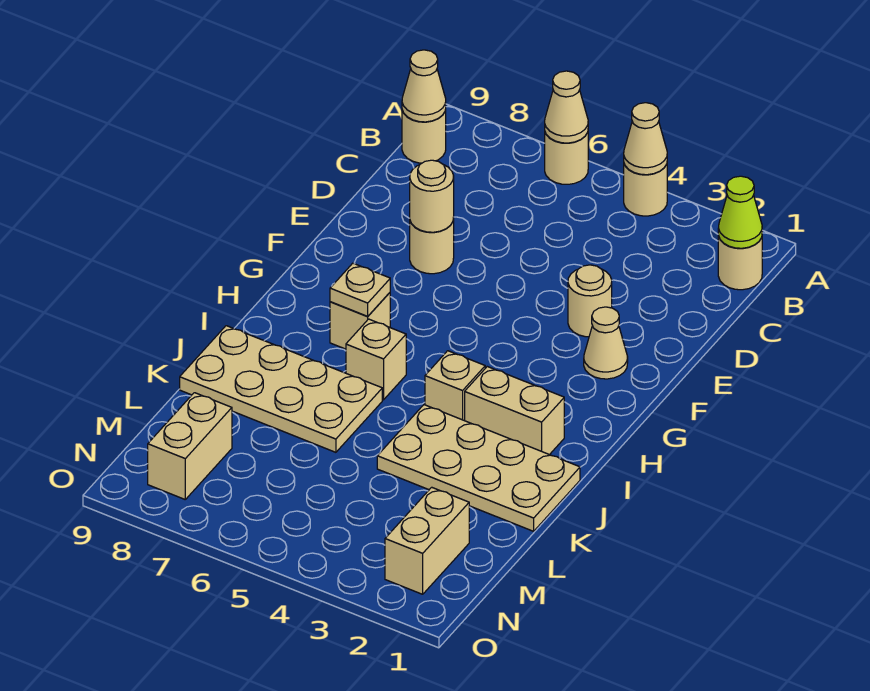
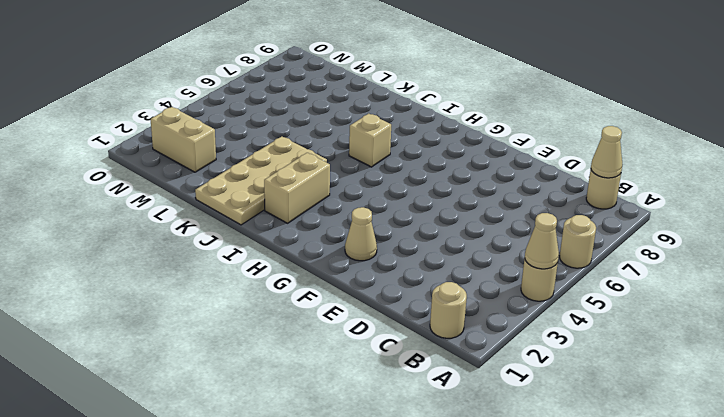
none -> tan round brick E3 level 1
none -> tan round brick E7 level 1
none -> tan brick H7 level 1

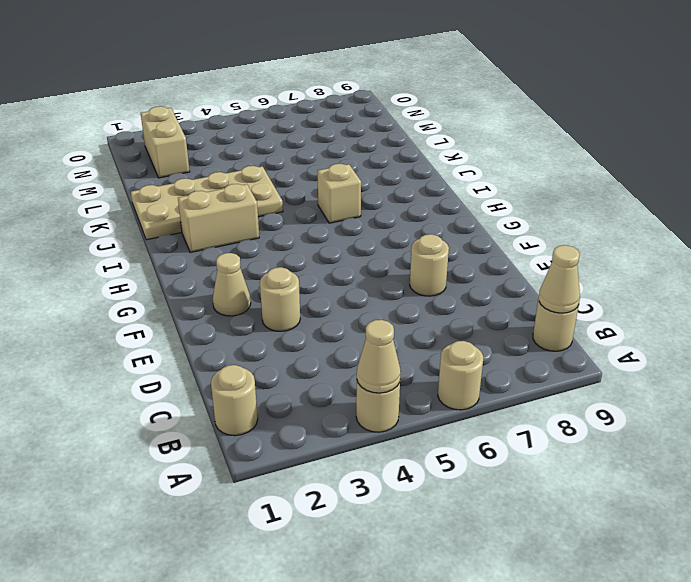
none -> tan brick H7 level 1
none -> tan brick I4 level 1
none -> tan plate J6:K9 level 1

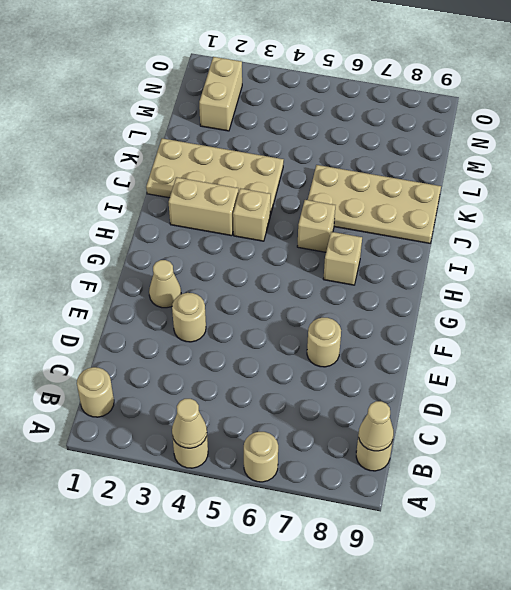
none -> tan brick M8:N8 level 1
none -> tan cone A6 level 2
none -> lime cone B1 level 2

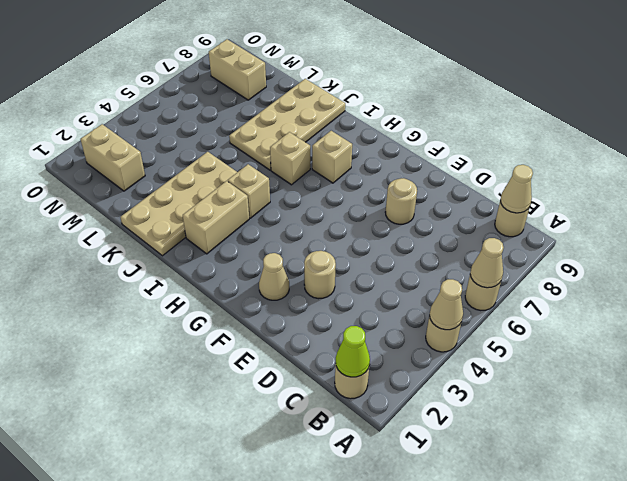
none -> tan round brick E7 level 2
none -> tan plate H7 level 2

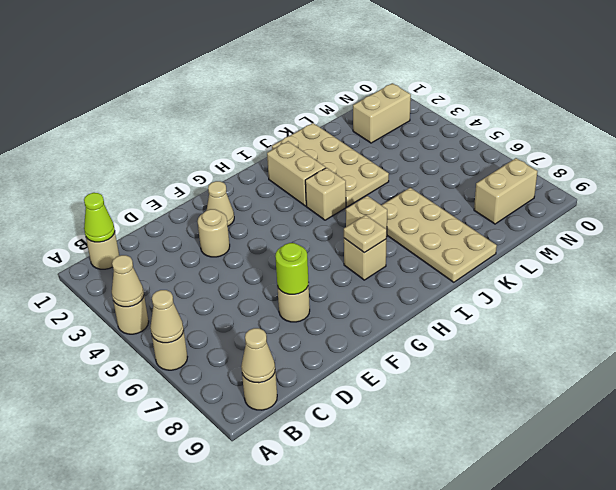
lime round brick E7 level 2 -> tan round brick E7 level 2

